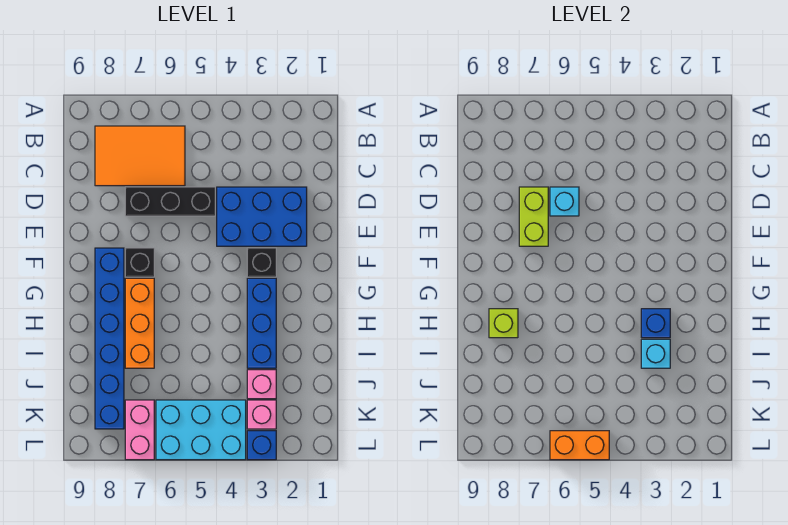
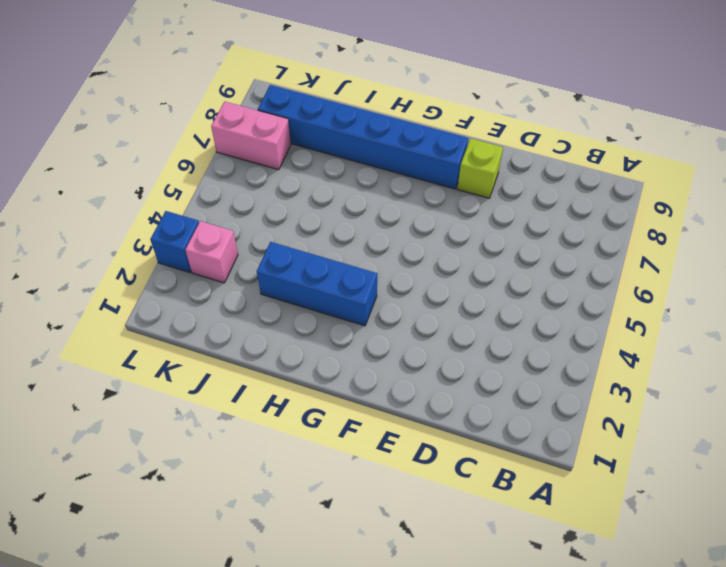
lime brick E8 level 1 -> lime brick H8 level 2
none -> orange tile B6:C8 level 1
none -> blue brick D2:E4 level 1
none -> black brick D5:D7 level 1

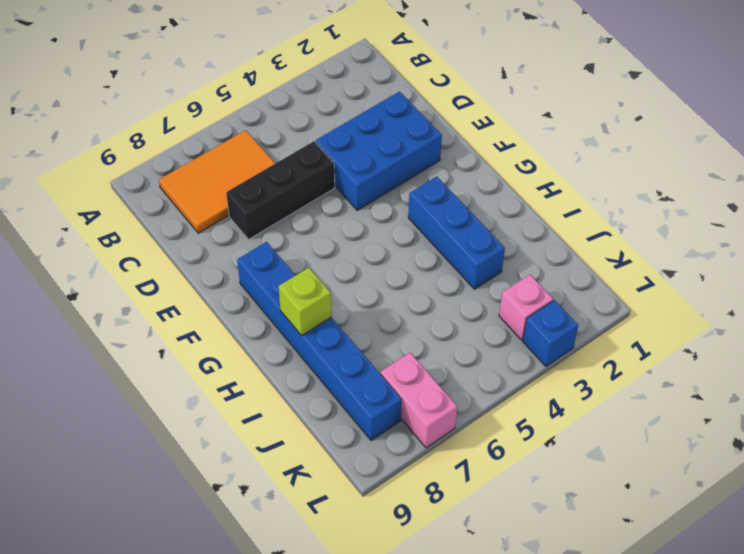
none -> black brick F3 level 1
none -> black brick F7 level 1
none -> orange brick G7:I7 level 1

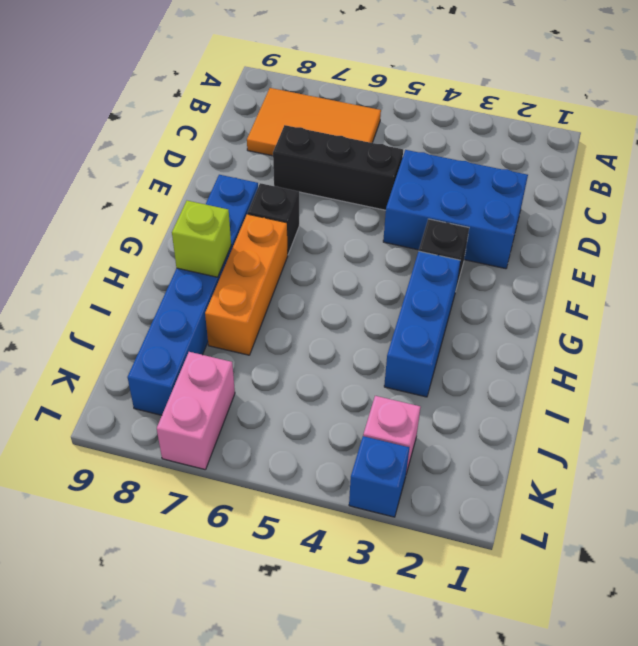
none -> pink brick J3 level 1
none -> cyan brick K4:L6 level 1
none -> cyan brick D6 level 2

